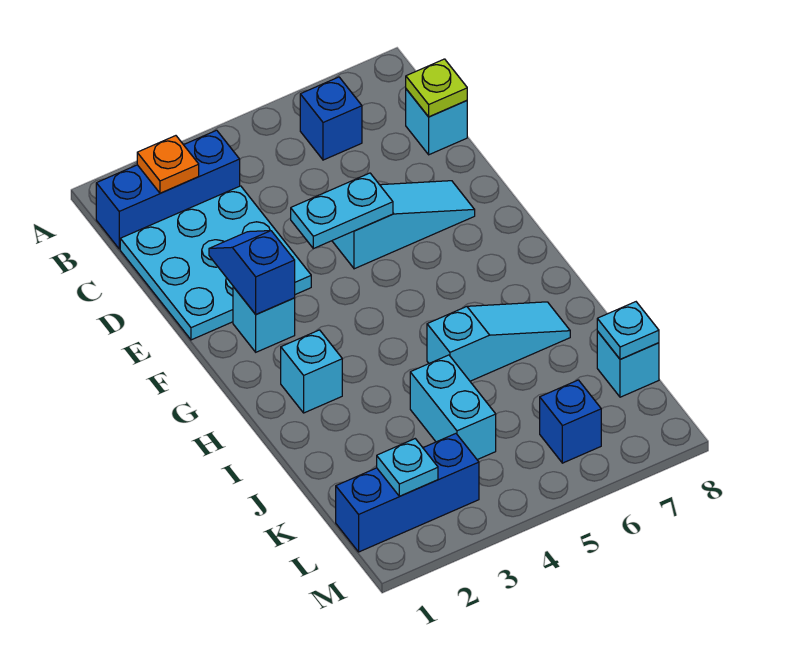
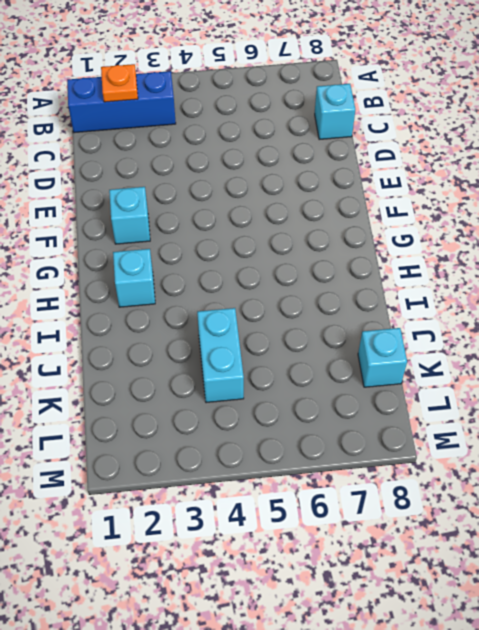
none -> blue brick B6 level 1
none -> cyan plate C1:E3 level 1
none -> cyan slope E5:E7 level 1 top 5

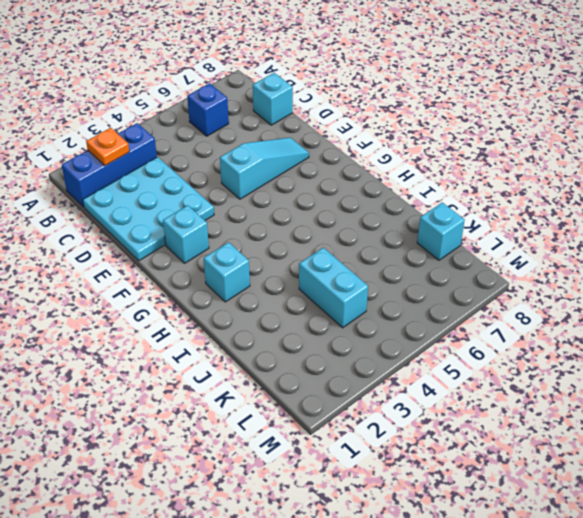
none -> cyan slope I5:I7 level 1 top 5
none -> blue brick L1:L3 level 1
none -> blue brick L6 level 1

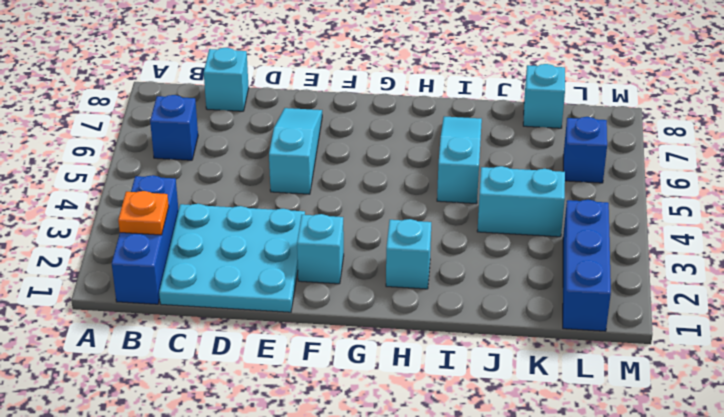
none -> lime plate C8 level 2
none -> blue slope E2:F2 level 2 top F
none -> cyan plate E4:E5 level 2

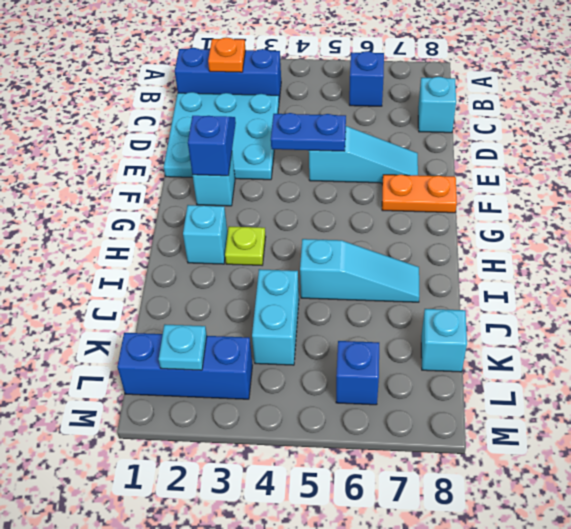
blue plate E4:E5 level 2 -> cyan plate E4:E5 level 2
orange plate F7:F8 level 1 -> none
lime plate H3 level 1 -> lime plate C8 level 2
none -> cyan plate K8 level 2

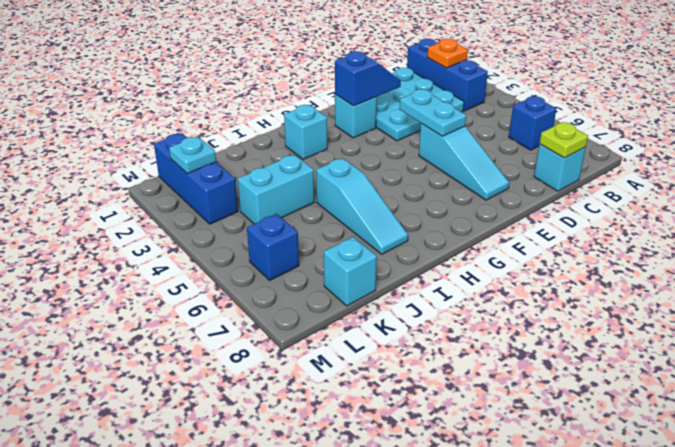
none -> cyan plate K8 level 2

